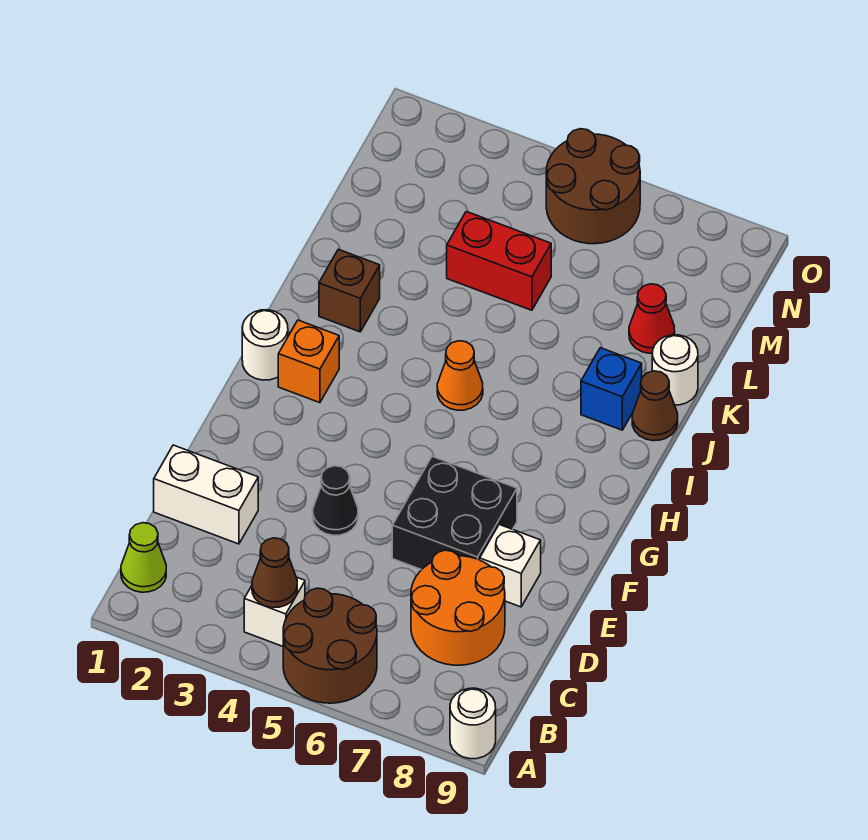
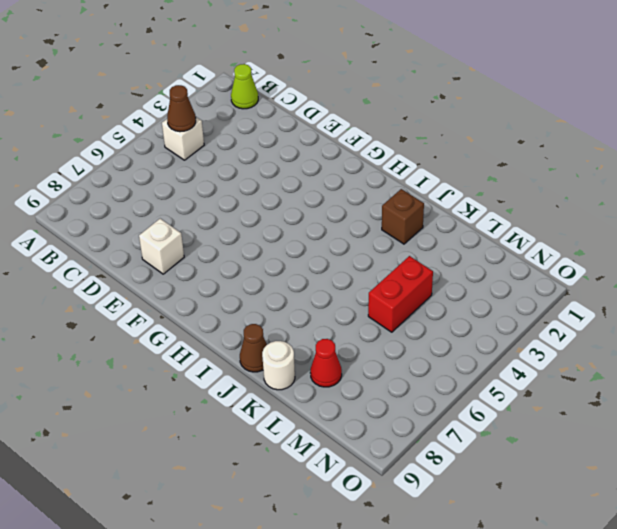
none -> brown round brick A5:B6 level 1
none -> white round brick A9 level 1
none -> orange round brick C7:D8 level 1

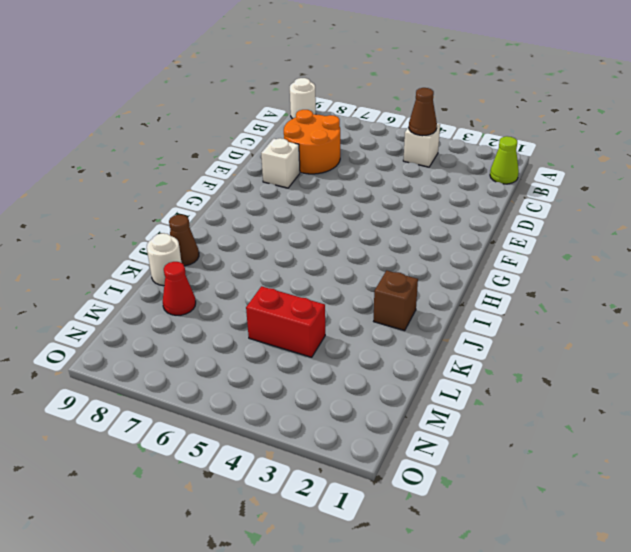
none -> brown round brick A5:B6 level 1
none -> white brick D1:D2 level 1
none -> black cone E4 level 1

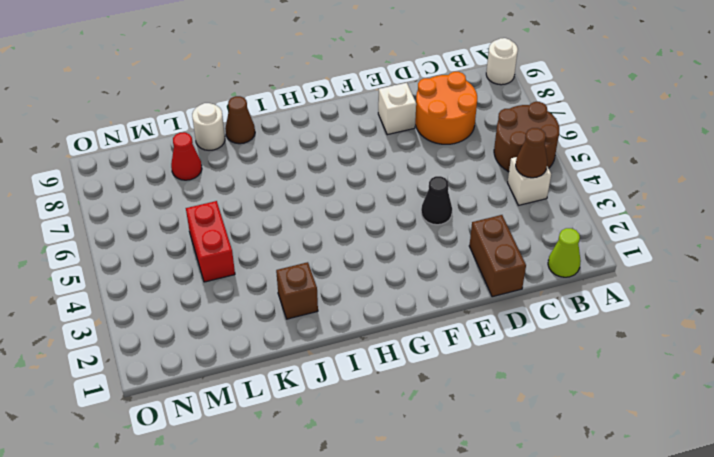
brown brick D1:D2 level 1 -> white brick D1:D2 level 1
none -> black brick E6:F7 level 1
none -> white round brick H1 level 1
none -> orange brick H2 level 1

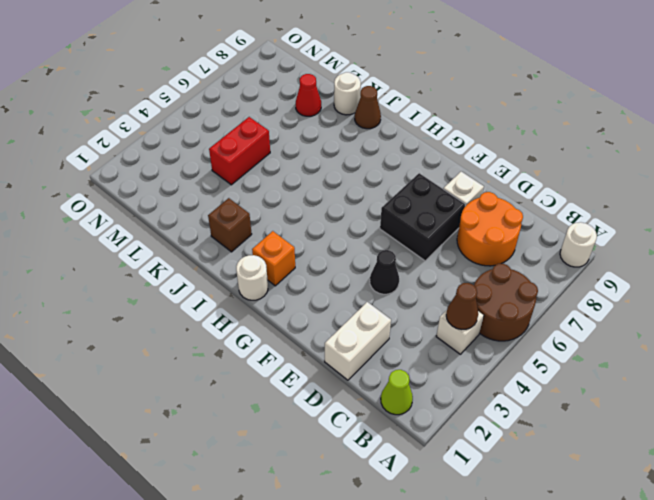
none -> orange cone I5 level 1
none -> blue brick J8 level 1
none -> brown round brick N5:O6 level 1

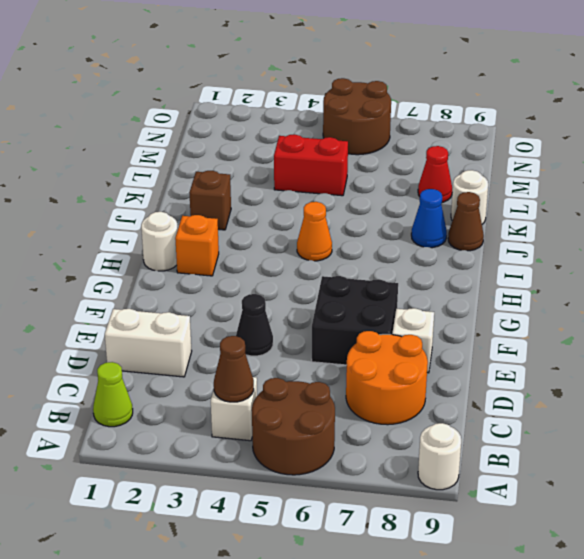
blue cone J8 level 1 -> blue brick J8 level 1

